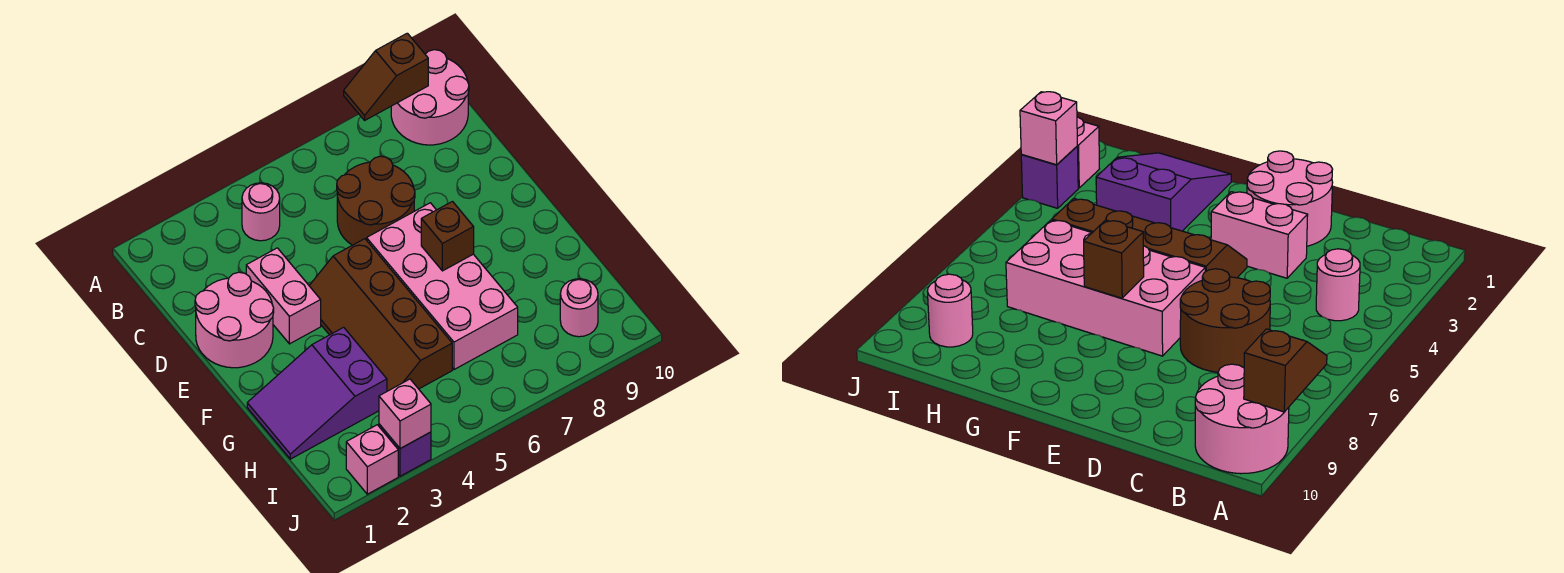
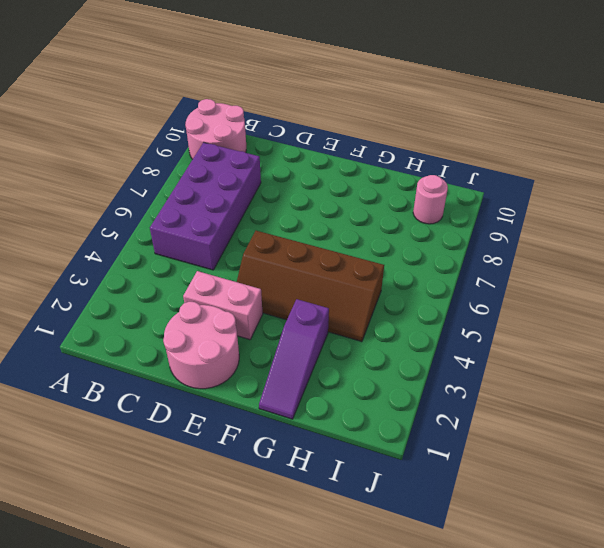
purple brick B5:C8 level 1 -> brown round brick C6:D7 level 1
purple slope G1:G3 level 1 top 3 -> purple slope G1:H3 level 1 top 3
none -> pink round brick B4 level 1
none -> pink brick E6:H7 level 1
none -> pink brick J2 level 1

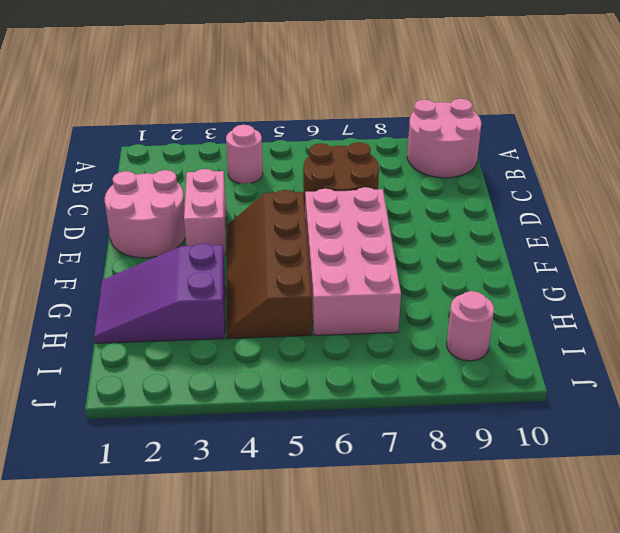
none -> pink brick J2 level 1
none -> purple brick J3 level 1
none -> brown slope A8:A9 level 2 top 9

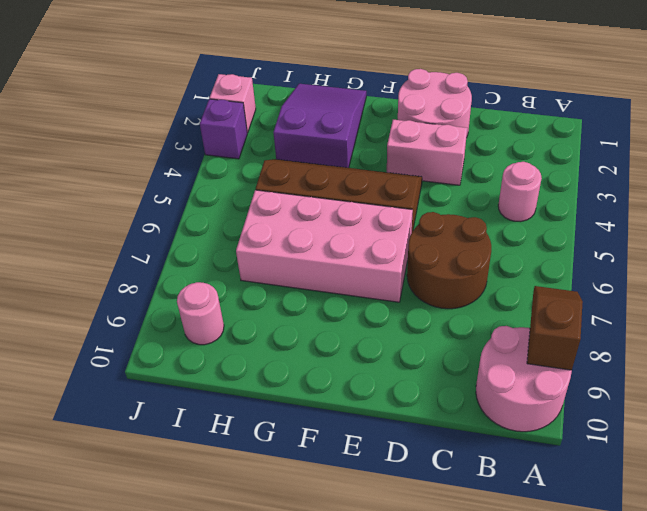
none -> brown brick F7 level 2
none -> pink brick J3 level 2

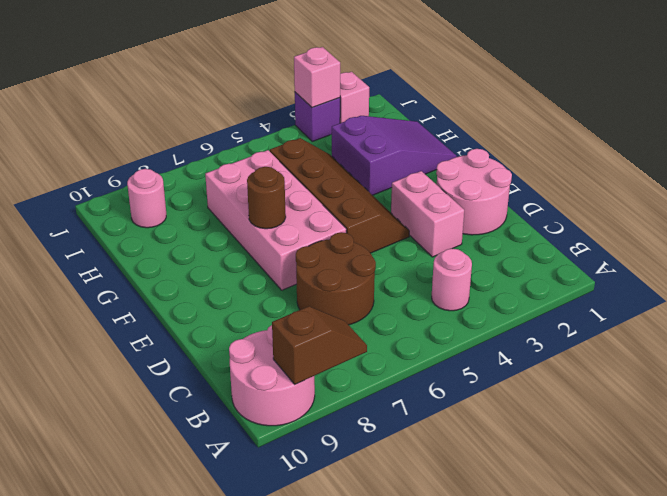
brown round brick F7 level 2 -> brown brick F7 level 2

